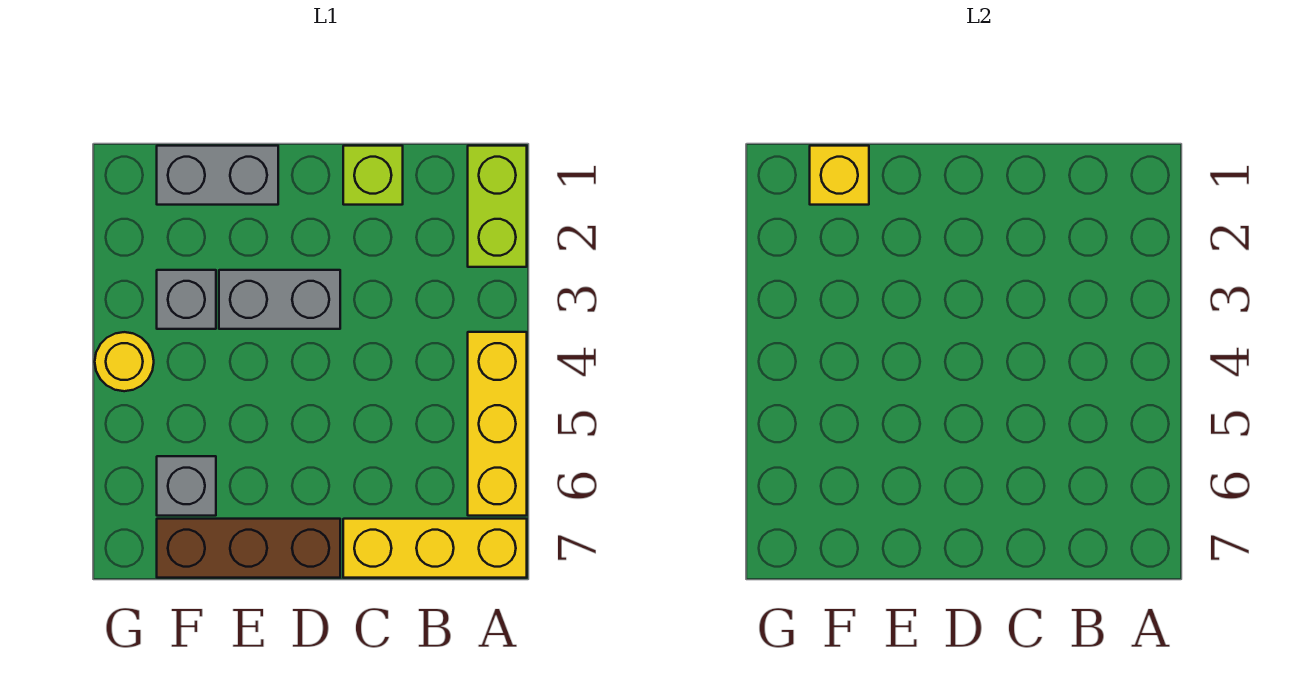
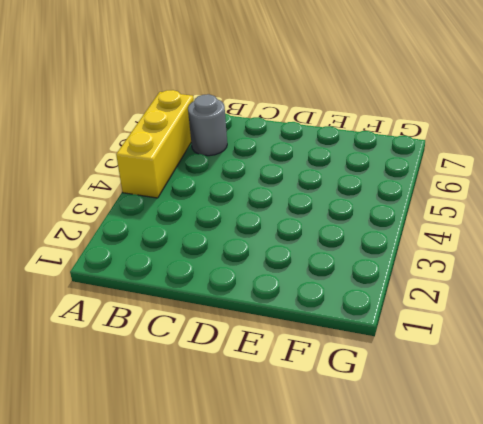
grey round brick B6 level 1 -> none
none -> lime brick A1:A2 level 1
none -> yellow brick A7:C7 level 1

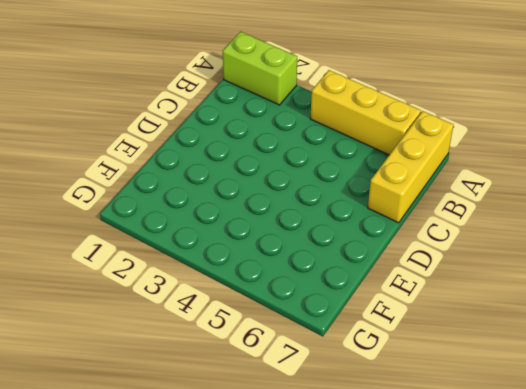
none -> lime brick C1 level 1
none -> grey brick D3:E3 level 1

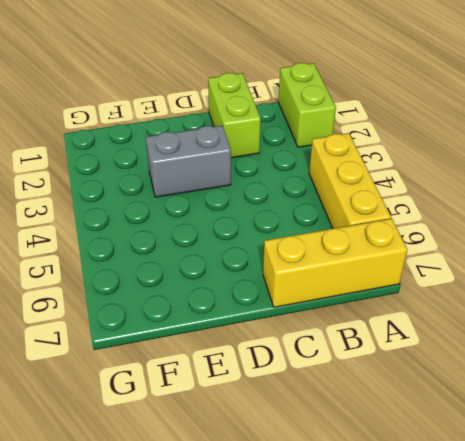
lime brick C1:C2 level 1 -> lime brick C1 level 1
none -> brown brick D7:F7 level 1
none -> grey brick E1:F1 level 1

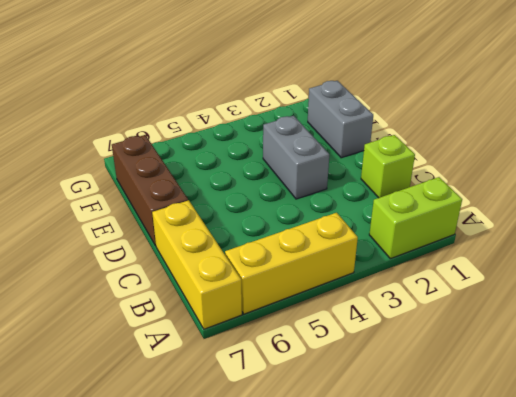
none -> grey brick F3 level 1
none -> grey brick F6 level 1

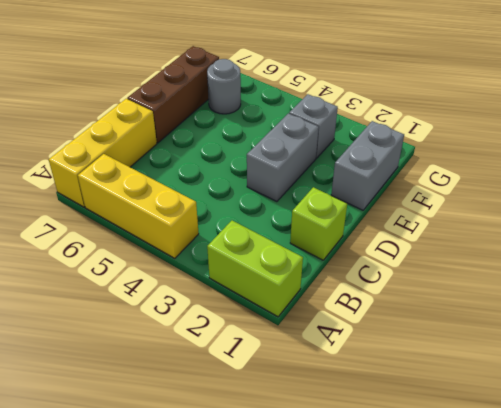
grey round brick F6 level 1 -> grey brick F6 level 1
none -> yellow round brick G4 level 1
none -> yellow brick F1 level 2

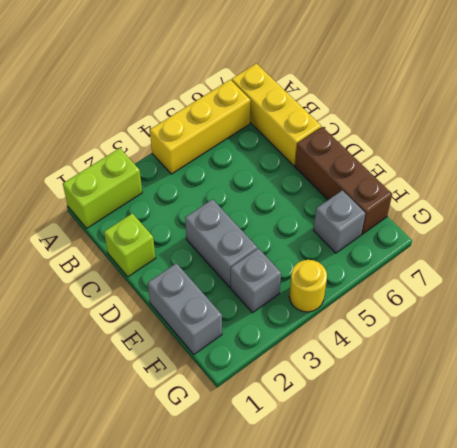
none -> yellow brick F1 level 2

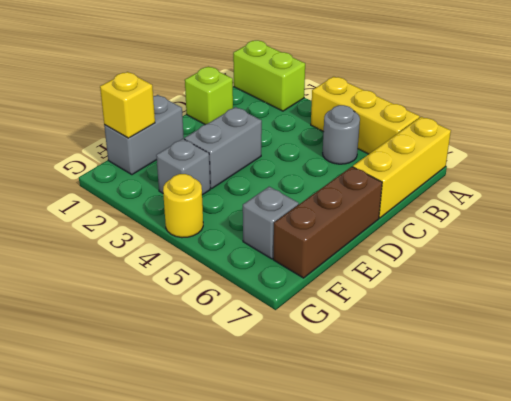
grey round brick B5 level 1 -> none

